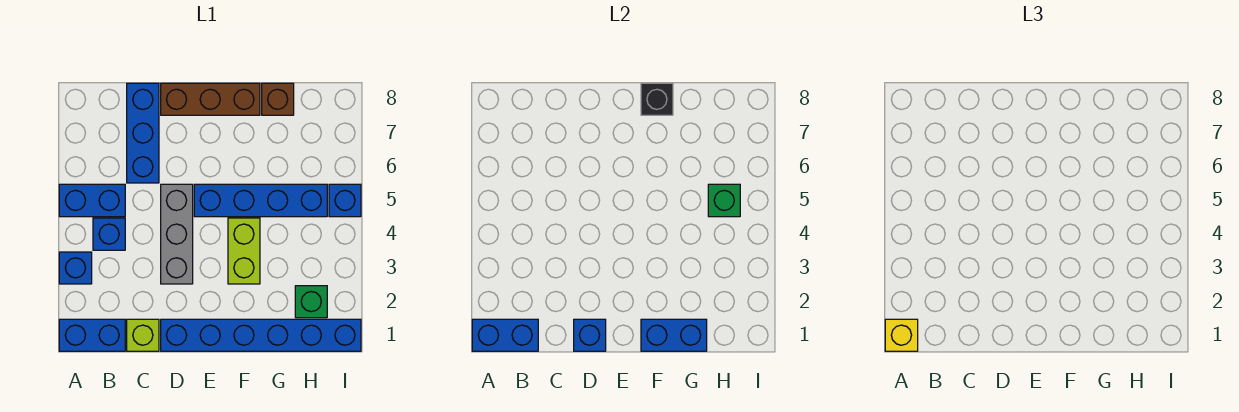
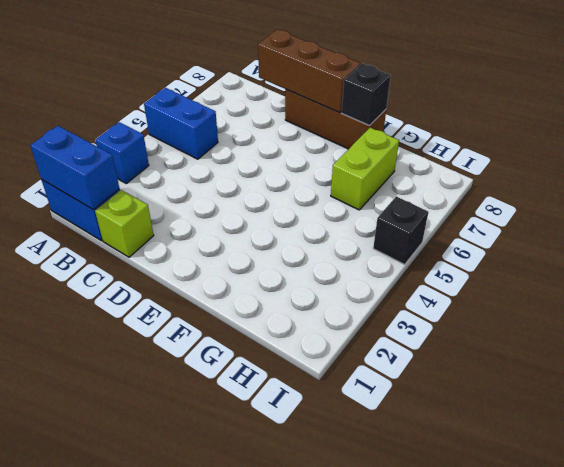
brown brick C8:E8 level 2 -> none
lime brick G6:G7 level 1 -> lime brick F3:F4 level 1
black brick I5 level 1 -> blue brick I5 level 1
none -> blue brick B4 level 1
none -> blue brick C6:C8 level 1
none -> blue brick D1:I1 level 1

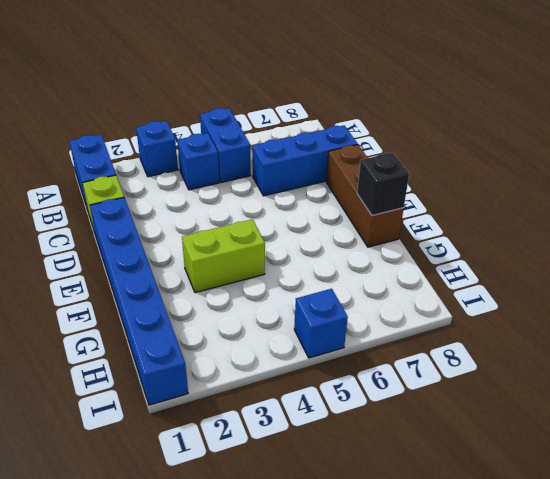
none -> grey brick D3:D5 level 1
none -> blue brick E5:H5 level 1
none -> brown brick G8 level 1

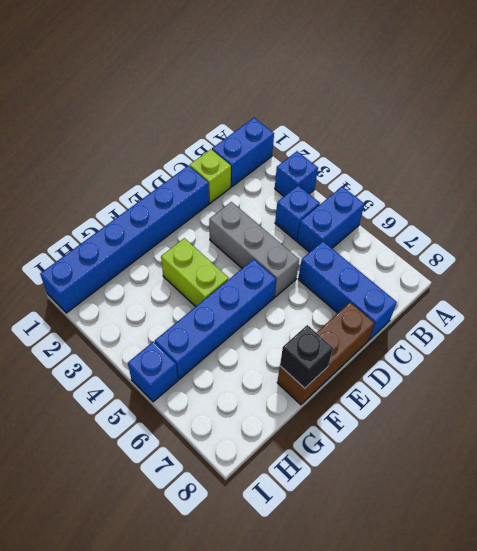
none -> brown brick G8 level 1
none -> green brick H2 level 1
none -> blue brick A1:B1 level 2

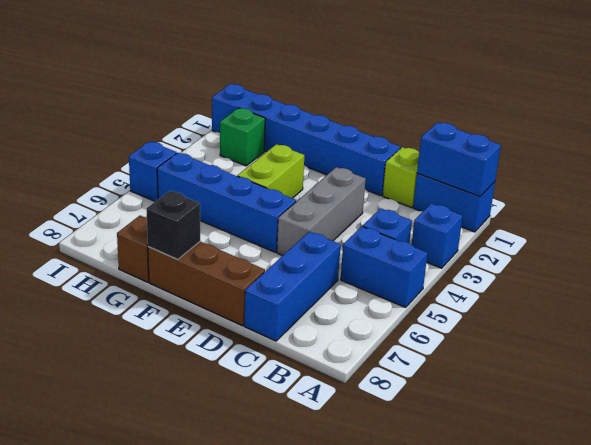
none -> blue brick D1 level 2
none -> blue brick F1:G1 level 2
none -> green brick H5 level 2

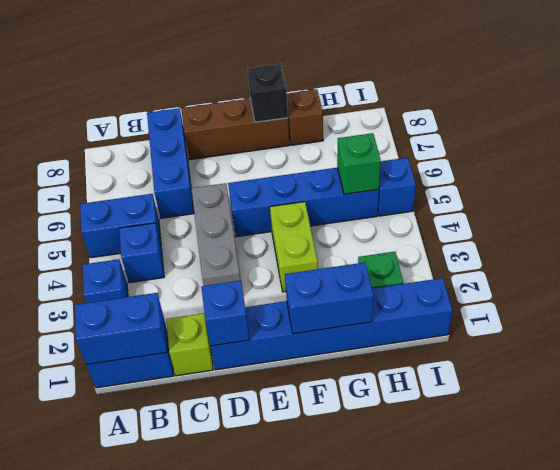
none -> yellow brick A1 level 3

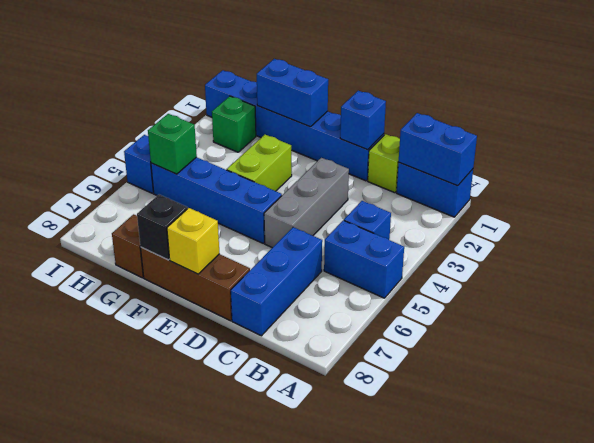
yellow brick E8 level 2 -> yellow brick A1 level 3
none -> blue brick A3 level 1

